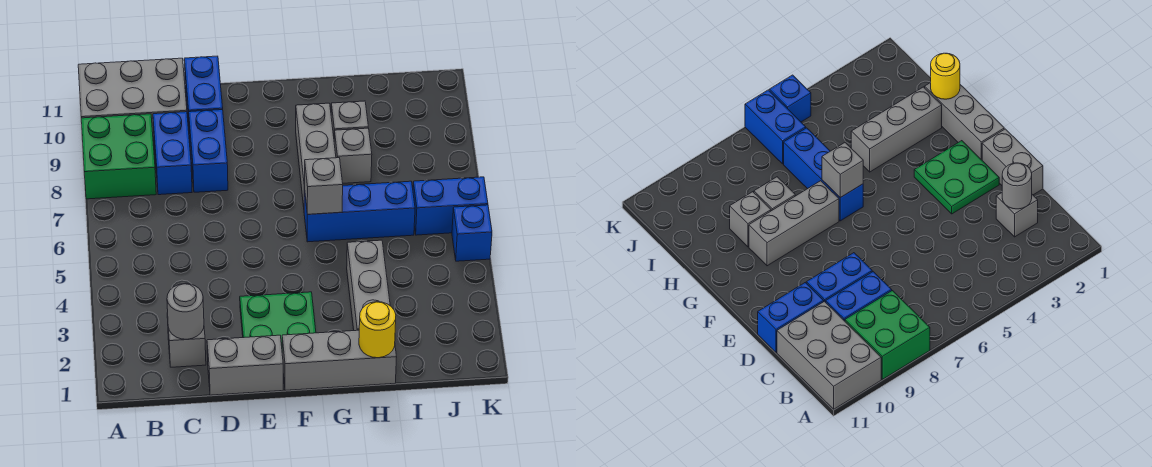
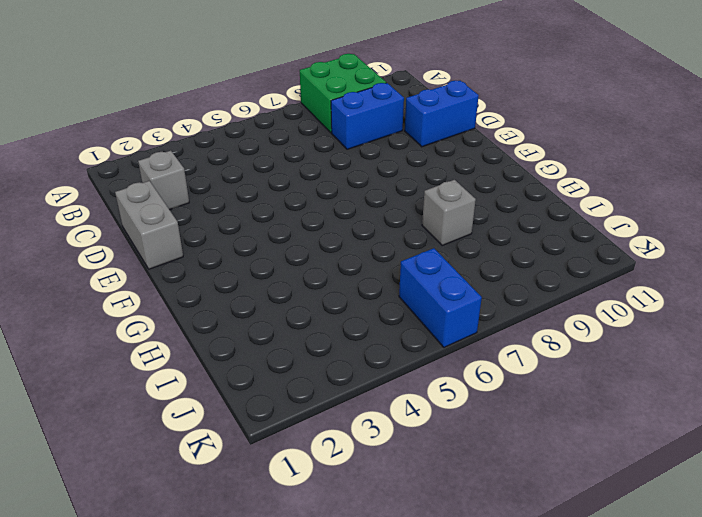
none -> grey brick A10:C11 level 1
none -> blue brick D8:D9 level 1
none -> green plate E2:F3 level 1

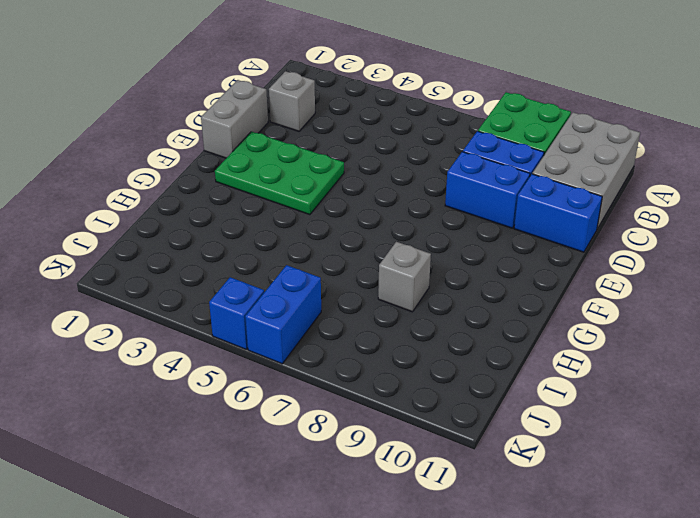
green plate E2:F4 level 1 -> green plate E2:F3 level 1
none -> grey brick F1:H1 level 1
none -> blue brick G6:I6 level 1
none -> grey brick G7:G9 level 1

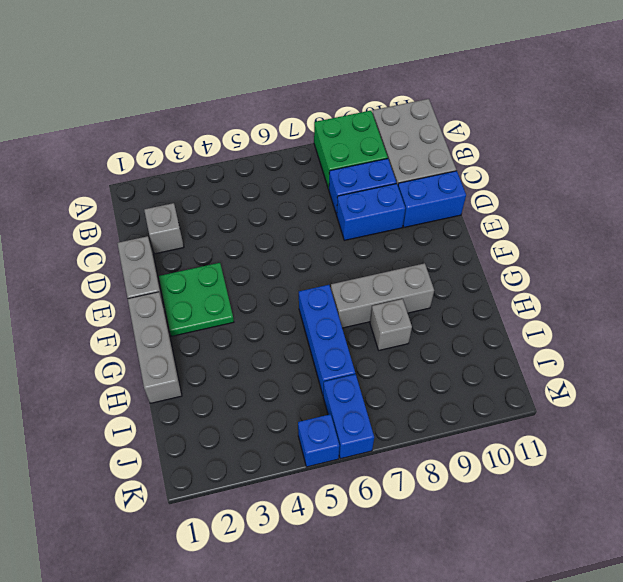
none -> grey brick H2:H4 level 1
none -> grey brick H9 level 1
none -> grey round brick C2 level 2

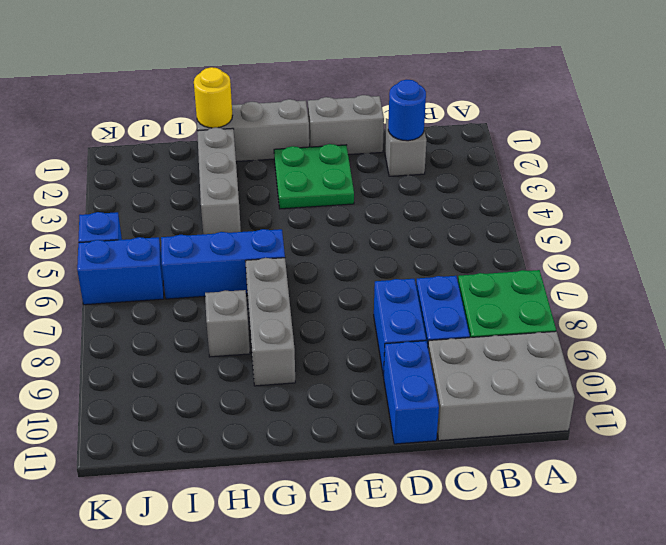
blue round brick C2 level 2 -> grey round brick C2 level 2
none -> grey brick H9 level 1
none -> grey brick G6 level 2

